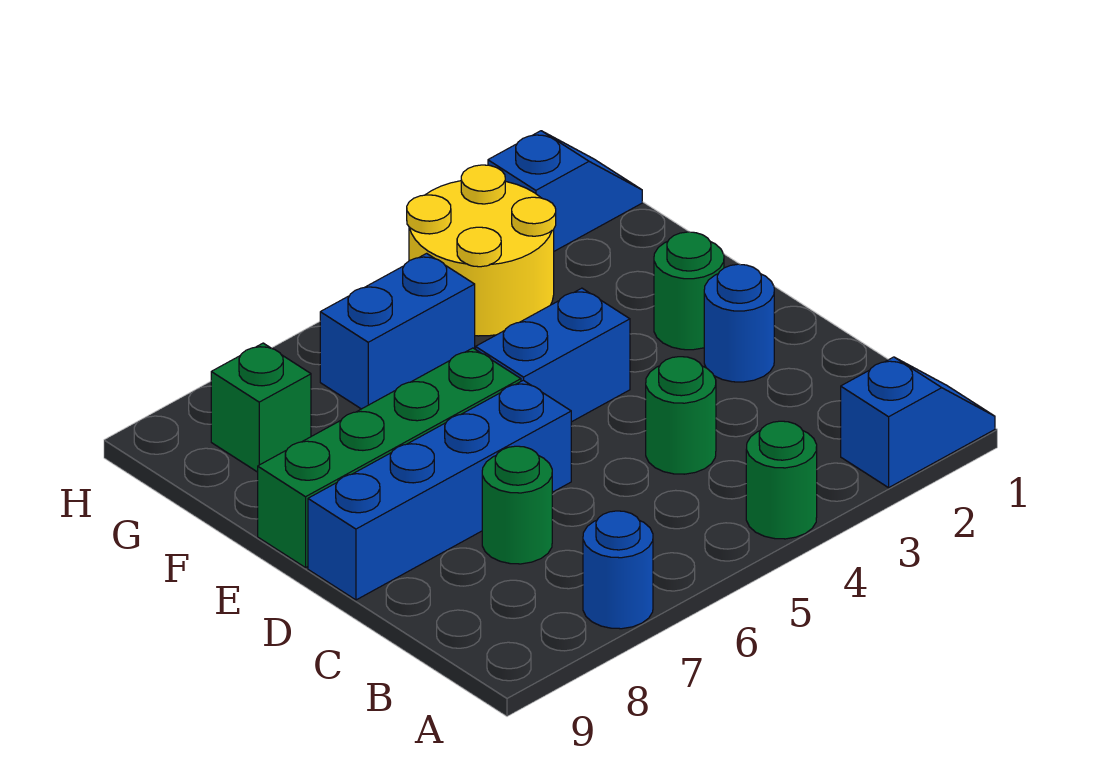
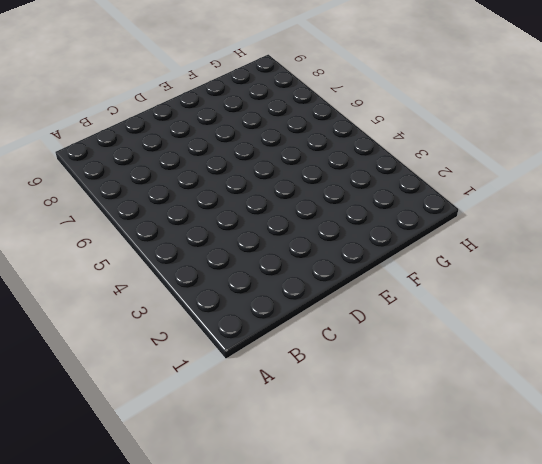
none -> blue slope A1:A2 level 1 top 2
none -> green round brick A4 level 1
none -> blue round brick A7 level 1

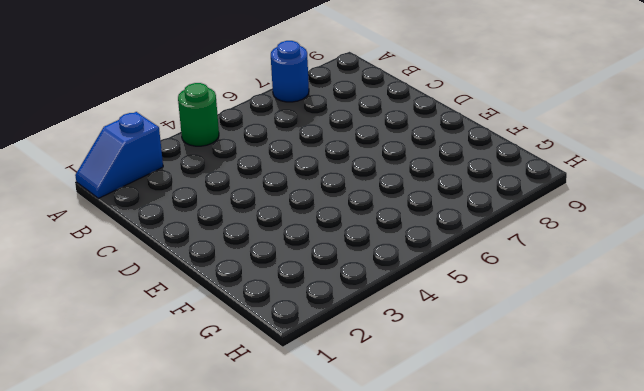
none -> green round brick C4 level 1
none -> green round brick C7 level 1
none -> blue round brick D2 level 1

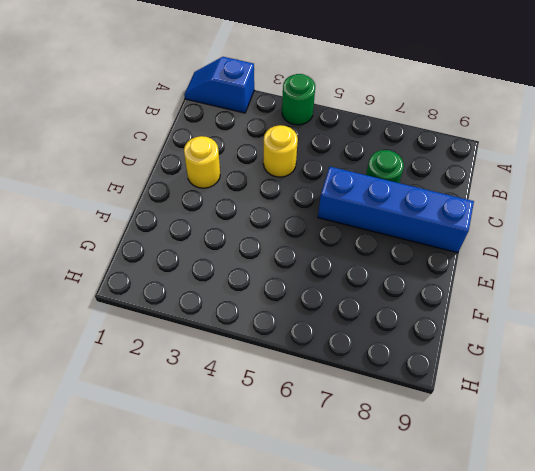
yellow round brick C4 level 1 -> green round brick C4 level 1
yellow round brick D2 level 1 -> blue round brick D2 level 1
none -> blue round brick A7 level 1
none -> green round brick E2 level 1
none -> blue brick E4:E5 level 1

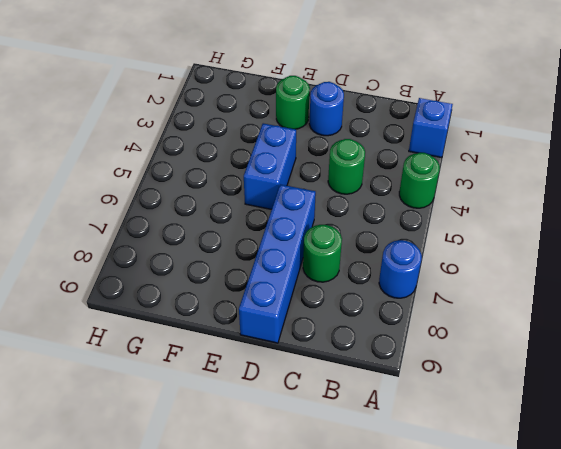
none -> green brick E6:E9 level 1
none -> yellow round brick G3:H4 level 1
none -> blue brick G5:G6 level 1

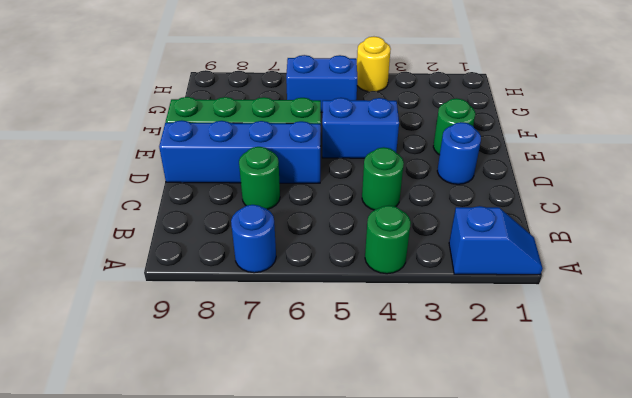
yellow round brick H4 level 1 -> yellow round brick G3:H4 level 1
none -> green brick G8 level 1
none -> blue slope H1:H2 level 1 top 2

